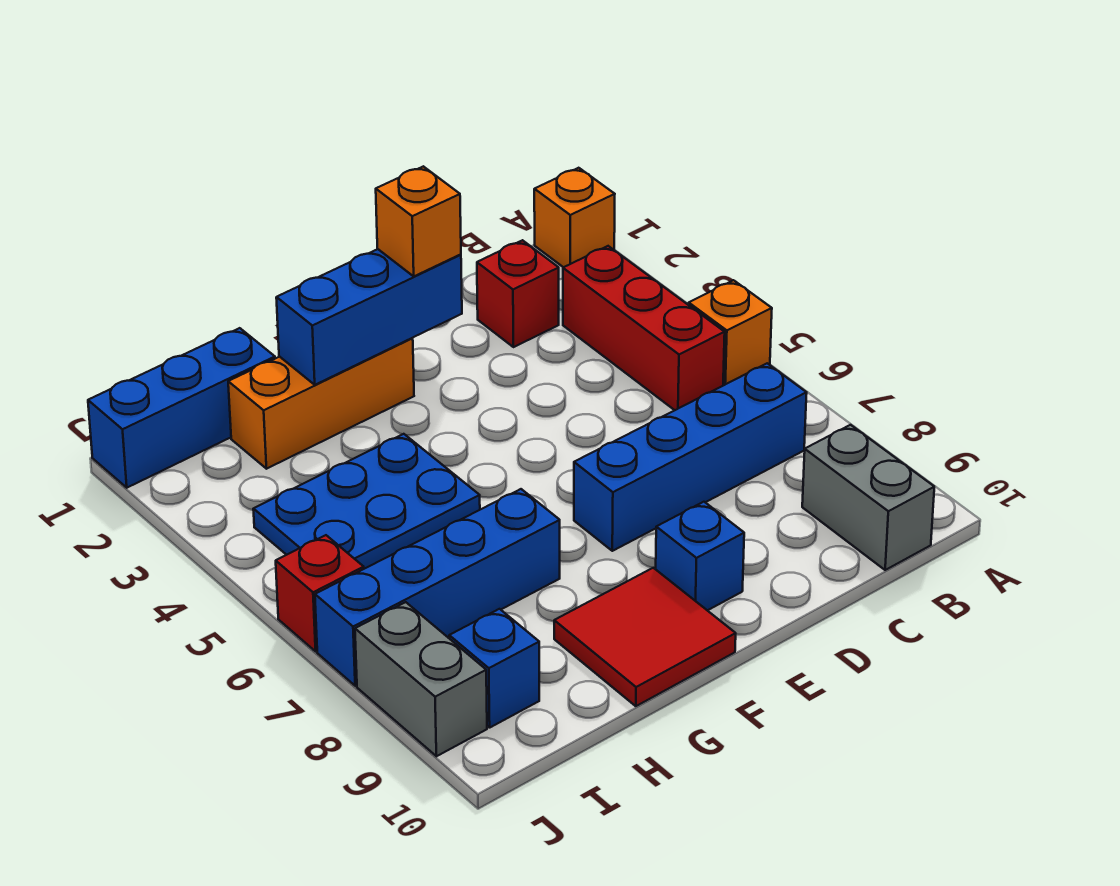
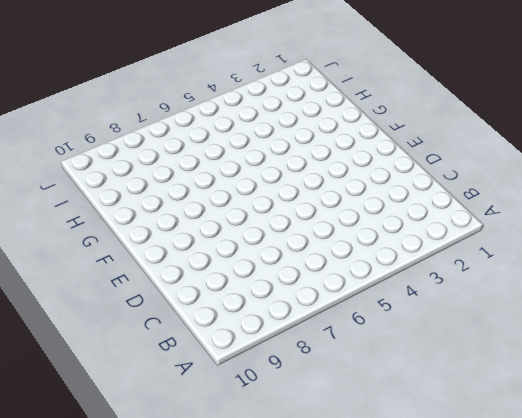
none -> orange brick A1 level 1
none -> orange brick A5 level 1
none -> red brick B3:B5 level 1

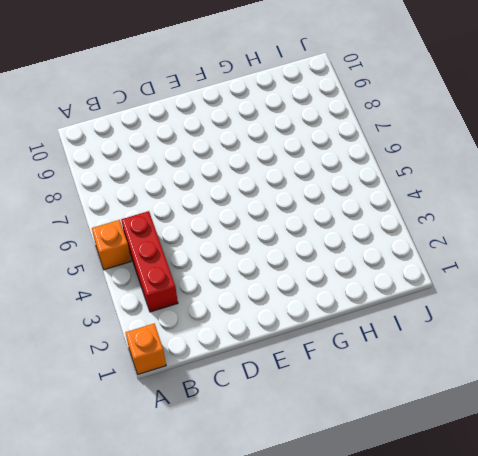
none -> blue brick B7:E7 level 1
none -> grey brick B9:B10 level 1
none -> red brick C2 level 1

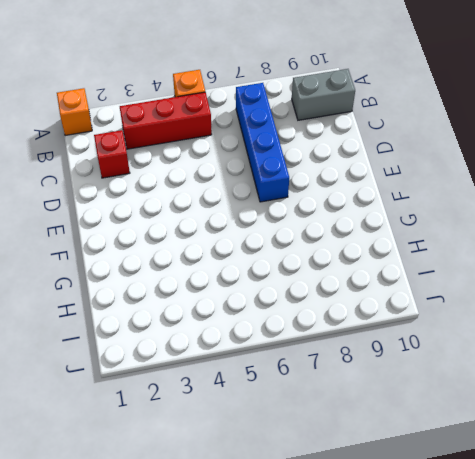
none -> blue brick E9 level 1
none -> orange brick F2:H2 level 1
none -> red tile F9:G10 level 1

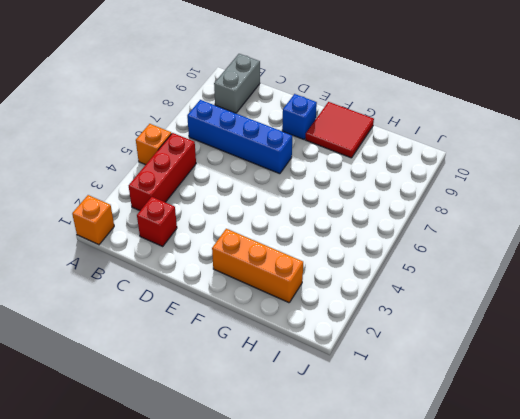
none -> blue plate G4:I5 level 1
none -> blue brick G7:J7 level 1
none -> blue brick H1:J1 level 1

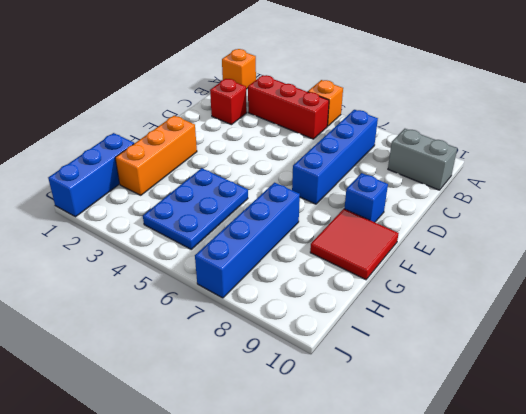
none -> blue brick I9 level 1
none -> red brick J6 level 1
none -> grey brick J8:J9 level 1

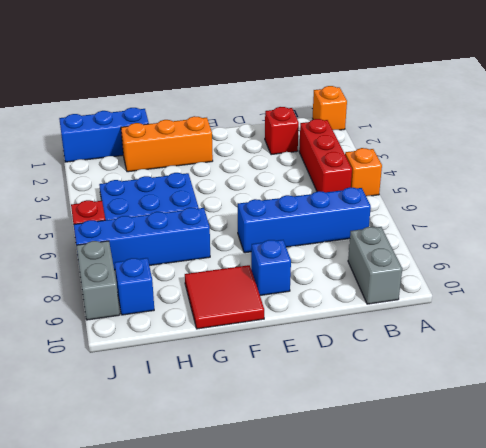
none -> blue brick E2:G2 level 2
none -> orange brick E2 level 3

